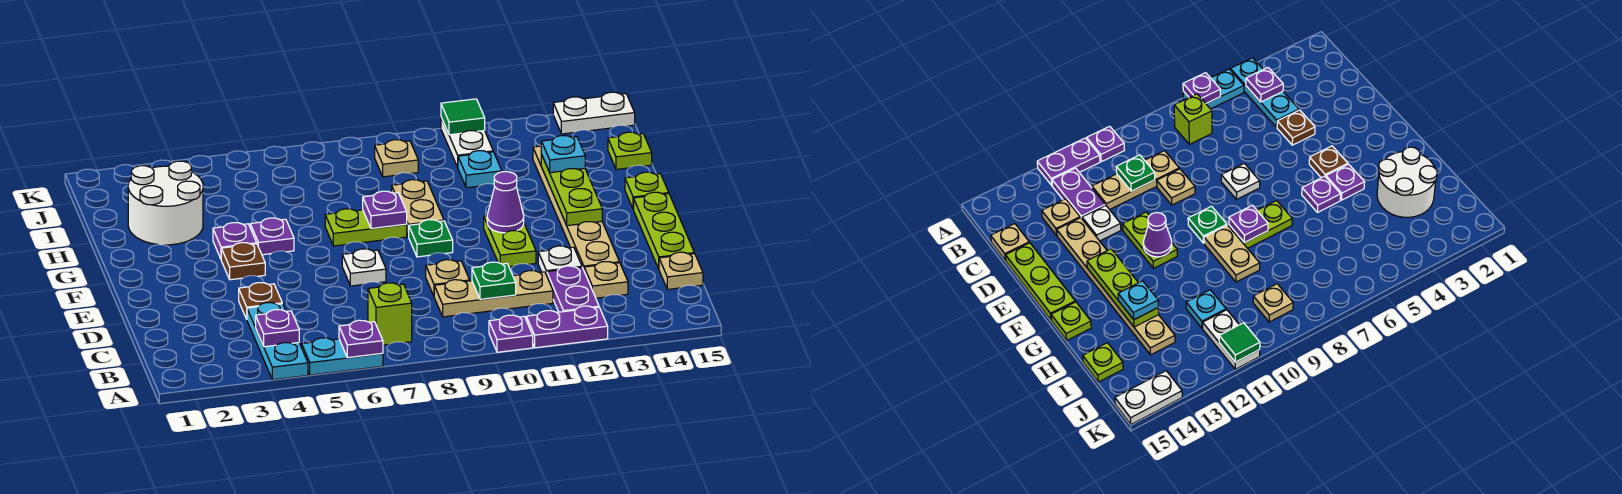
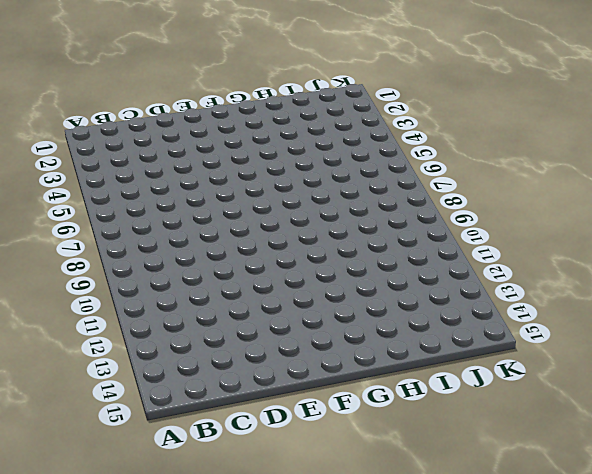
none -> cyan plate A4:C4 level 1
none -> cyan plate A5:A6 level 1
none -> purple plate A10 level 1
none -> purple plate A11:A12 level 1

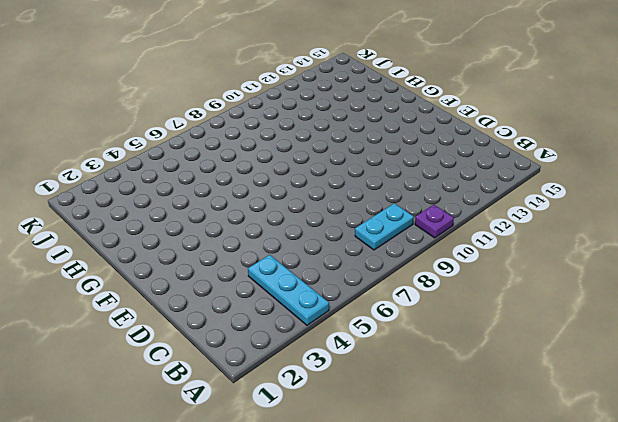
cyan plate B8:B9 level 1 -> cyan plate A5:A6 level 1
none -> purple plate A11:A12 level 1
none -> lime brick B7 level 1
none -> purple plate B12:C12 level 1
none -> tan plate C9:C11 level 1

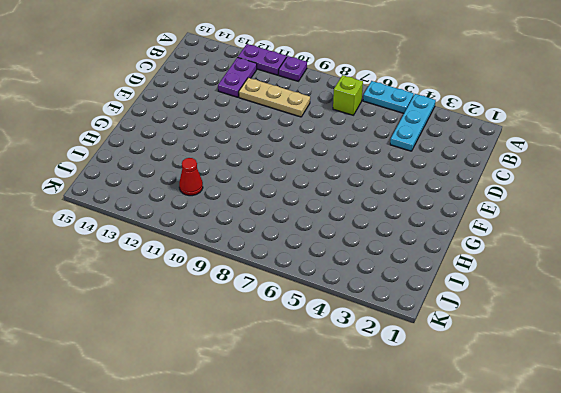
red cone I11 level 1 -> cyan plate I11 level 1
none -> tan plate C13 level 1
none -> tan plate C15 level 1
none -> brown plate D4 level 1
none -> tan plate D9 level 1

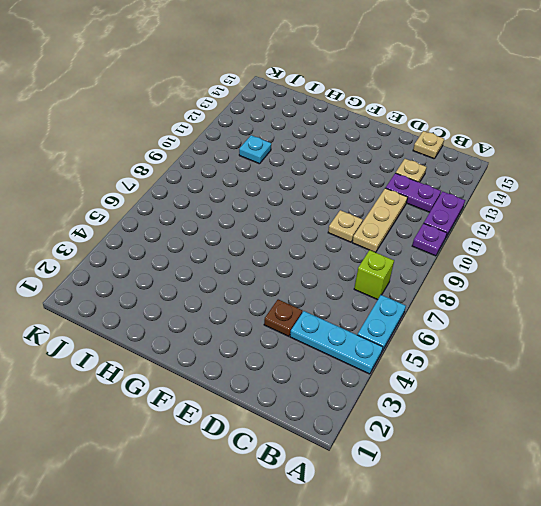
none -> white plate D12 level 1
none -> tan plate D13:I13 level 1
none -> lime plate D15:F15 level 1
none -> white plate E7 level 1

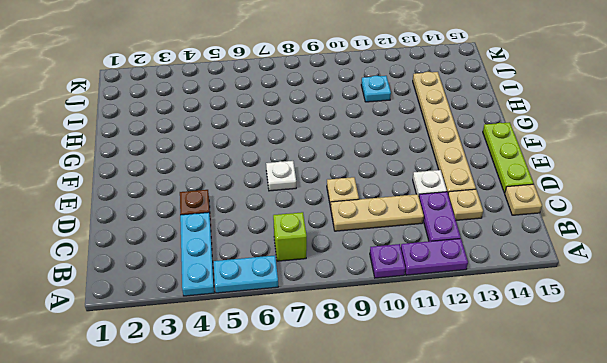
none -> lime plate E11:F11 level 1
none -> brown plate F4 level 1
none -> green plate F9 level 1
none -> purple plate G4 level 1

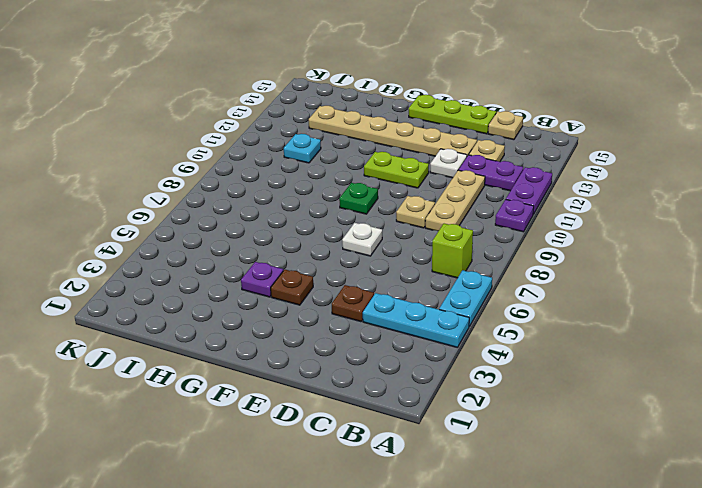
none -> purple plate G5 level 1
none -> lime plate G7:G8 level 1
none -> tan plate G9:H9 level 1
none -> lime plate G15 level 1

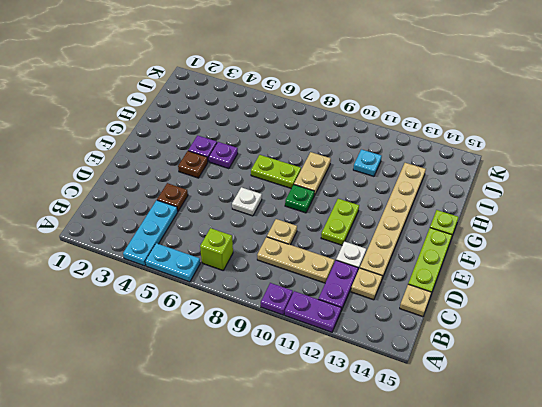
none -> white round brick H2:I3 level 1
none -> lime plate I15 level 1
none -> tan plate J9 level 1
none -> white plate J11:K11 level 1

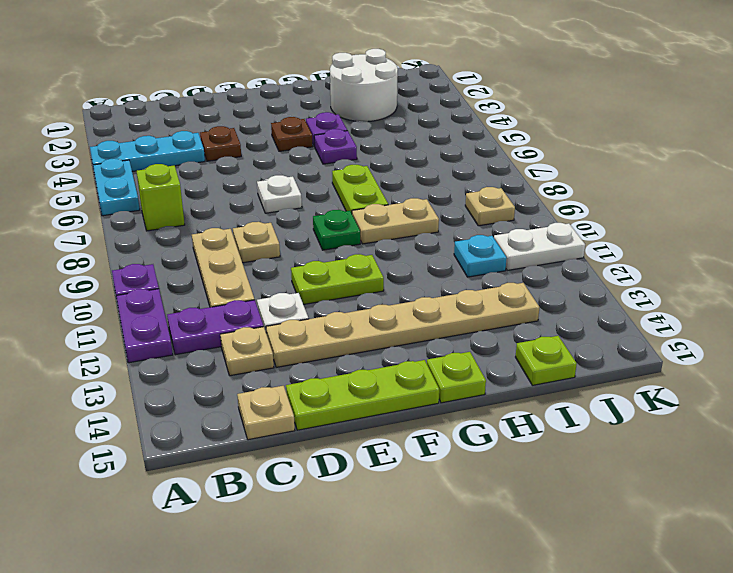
none -> white plate K14:K15 level 1
none -> purple plate A6 level 2
none -> purple plate B4 level 2
none -> green plate C10 level 2

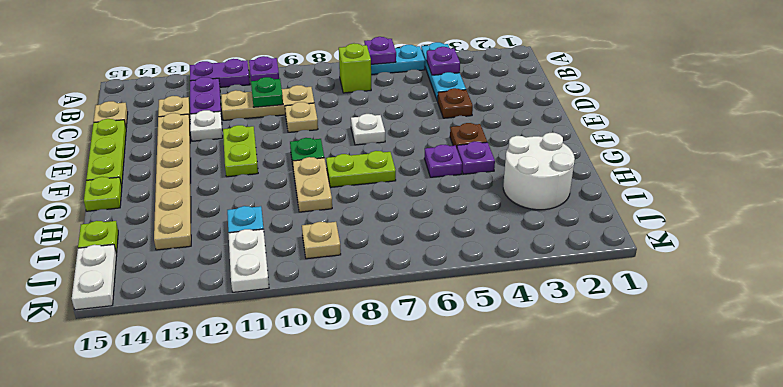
white plate J15:K15 level 1 -> white plate K14:K15 level 1
none -> purple cone F11 level 2
none -> lime plate F13:H13 level 2
none -> purple plate G8 level 2
none -> green tile K11 level 2

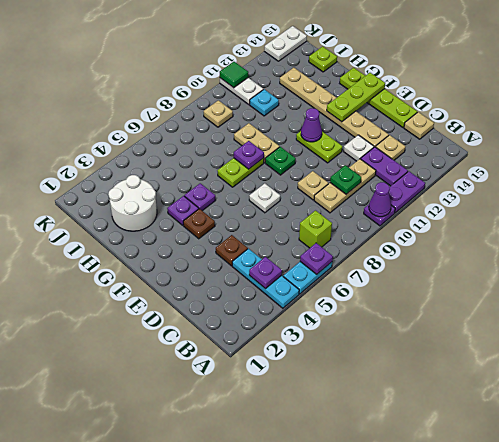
purple cone A10 level 2 -> none
lime plate F13:F15 level 2 -> lime plate F13:H13 level 2
none -> cyan plate H13 level 3

